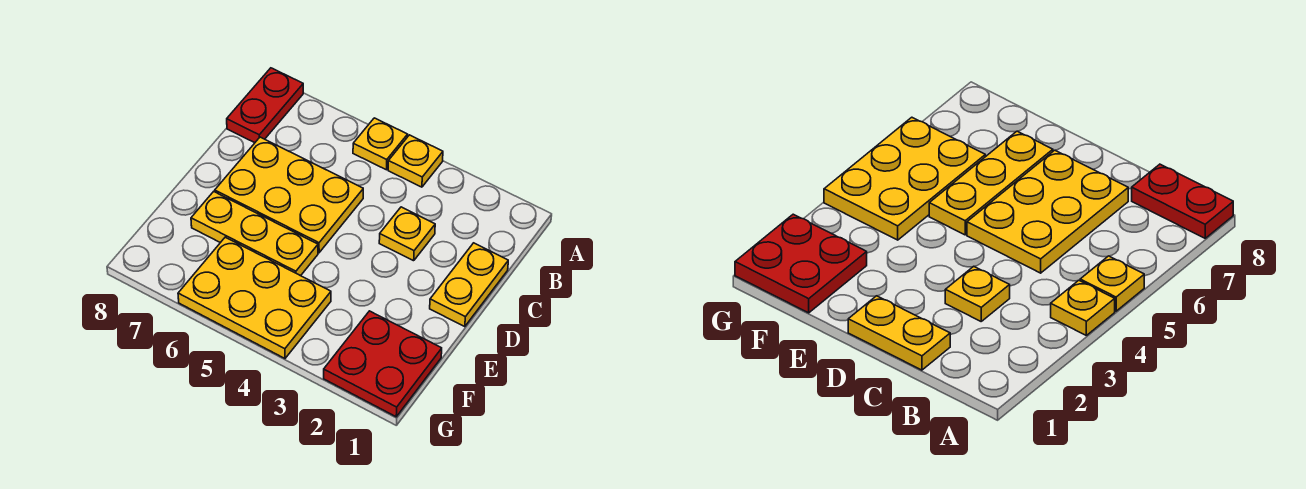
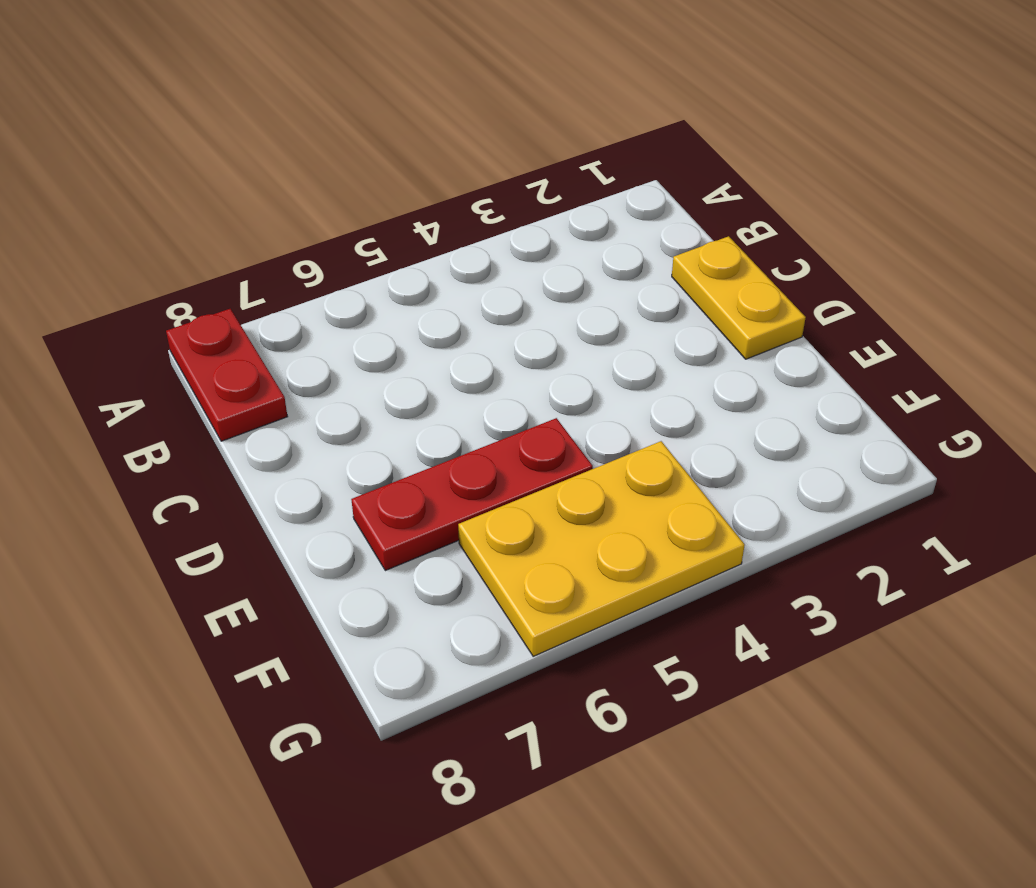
red plate E5:E7 level 1 -> yellow plate E5:E7 level 1
none -> yellow plate A4 level 1
none -> yellow plate A5 level 1

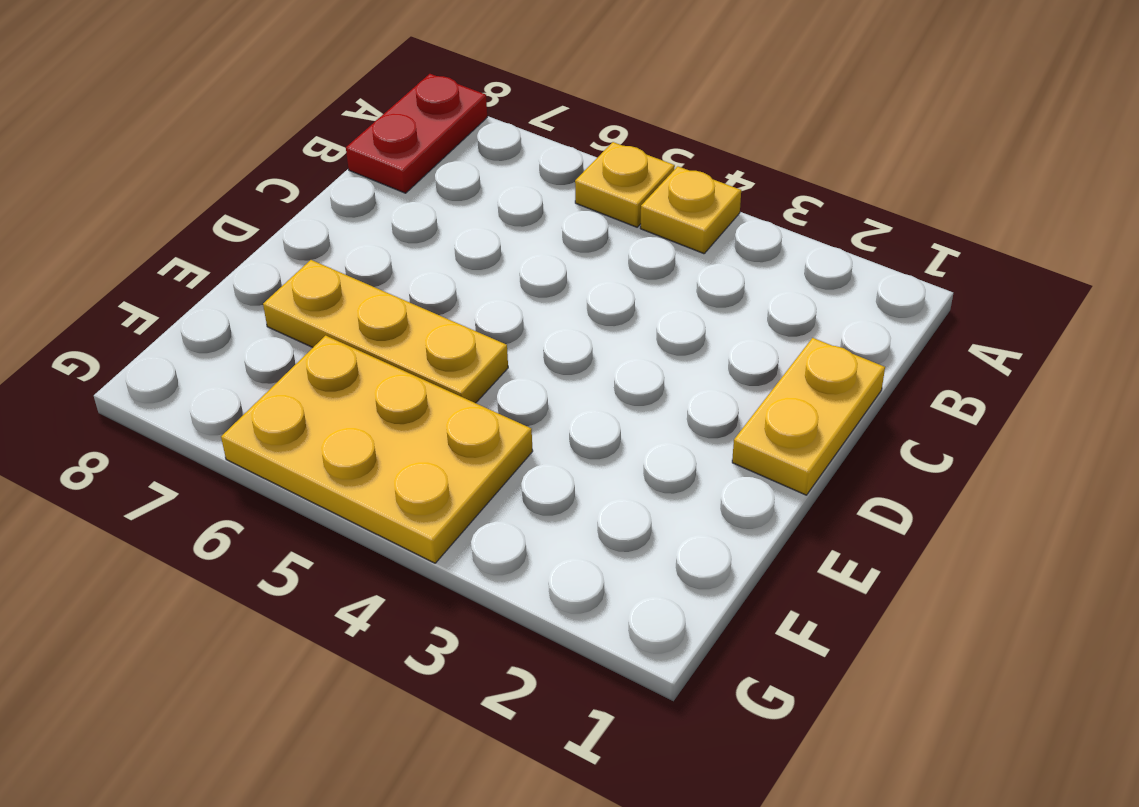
none -> yellow plate C3 level 1
none -> yellow plate C5:D7 level 1

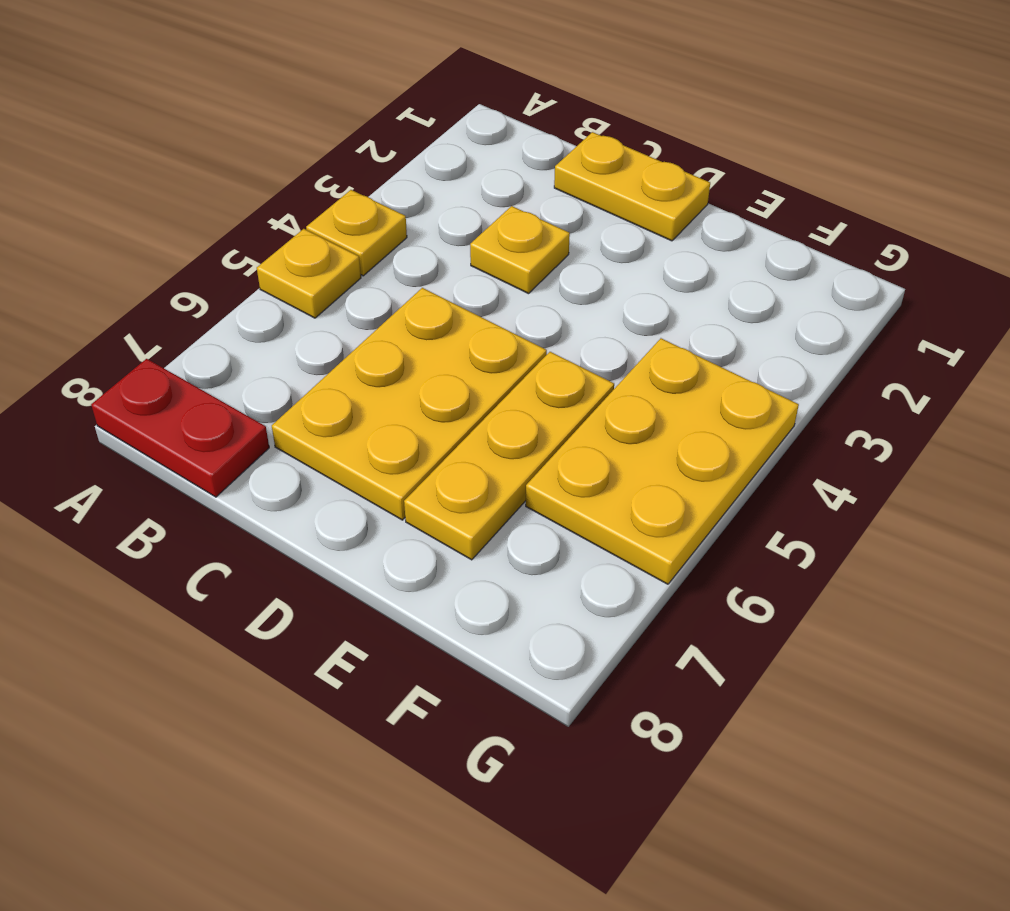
none -> red plate F1:G2 level 1

